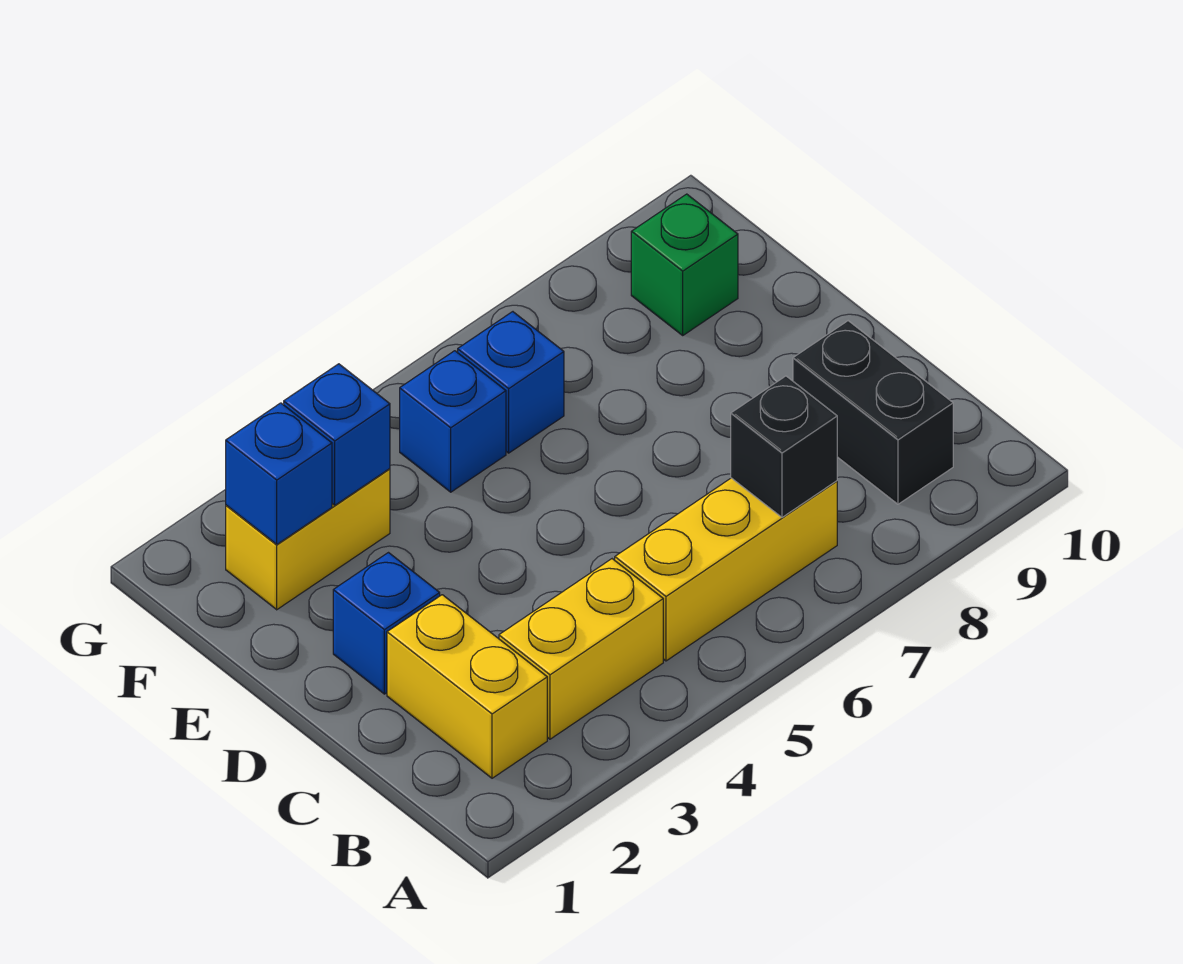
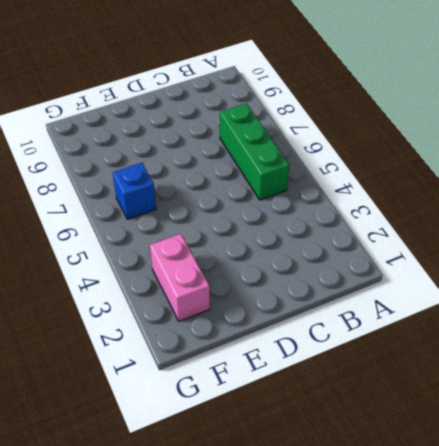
green brick B5:B7 level 1 -> yellow brick B5:B7 level 1
pink brick F2:F3 level 1 -> yellow brick F2:F3 level 1
none -> yellow brick B2:C2 level 1
none -> yellow brick B3:B4 level 1
none -> black brick B9:C9 level 1

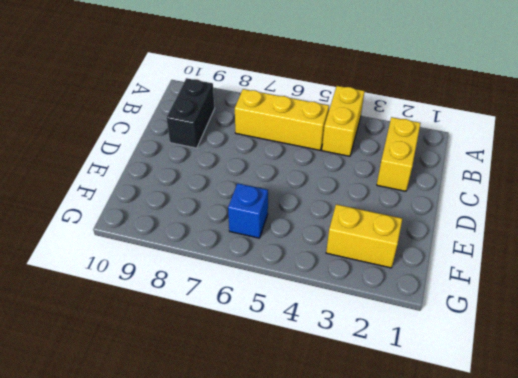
yellow brick A4:B4 level 1 -> yellow brick B3:B4 level 1
none -> blue brick D2 level 1
none -> blue brick F5 level 1
none -> green brick F9 level 1

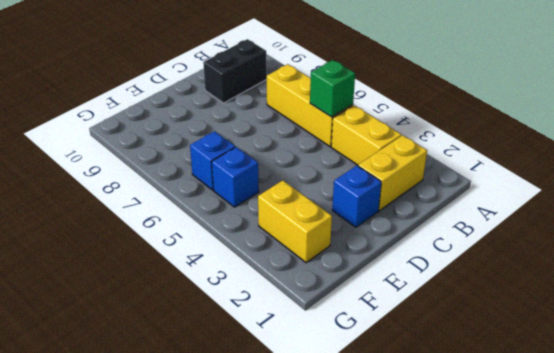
green brick B5 level 2 -> green brick F9 level 1
none -> black brick B7 level 2
none -> blue brick F2 level 2
none -> blue brick F3 level 2

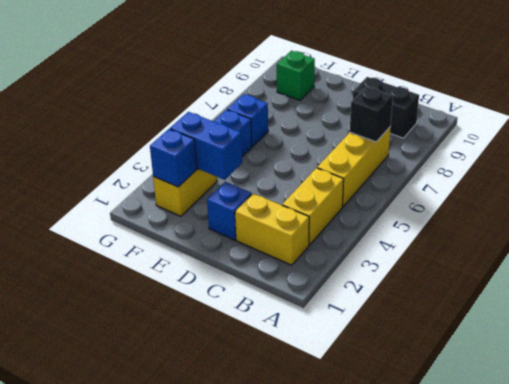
blue brick E3:F3 level 2 -> blue brick F3 level 2

